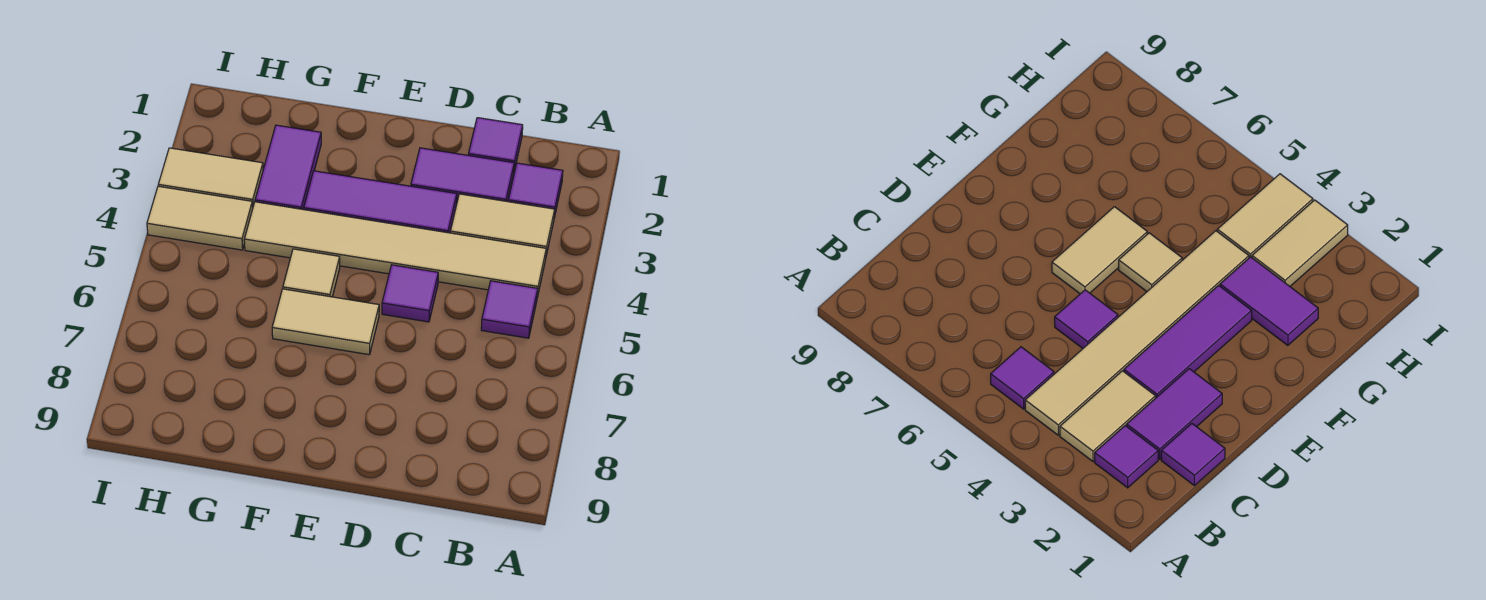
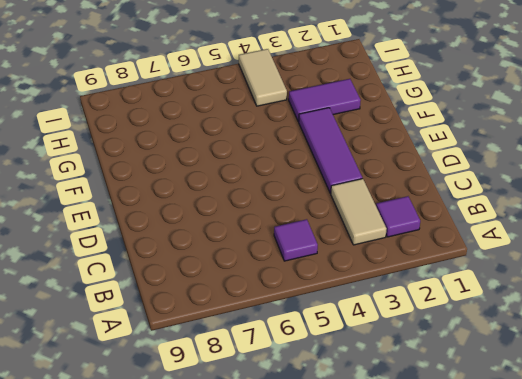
none -> tan tile B4:G4 level 1
none -> purple tile C1 level 1
none -> purple tile C2:D2 level 1

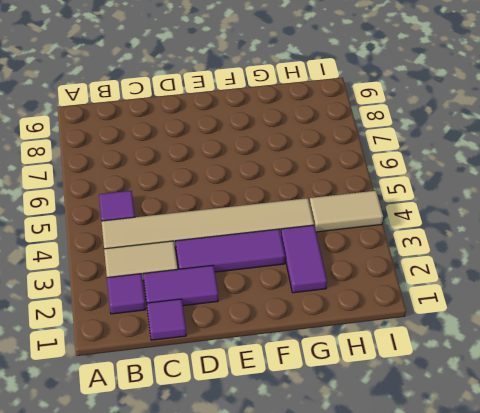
none -> purple tile D5 level 1
none -> tan tile E6:F6 level 1
none -> tan tile F5 level 1

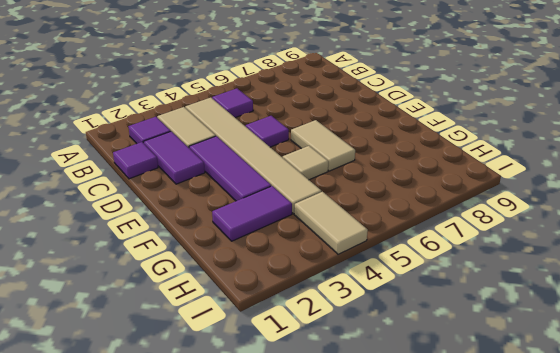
none -> tan tile H3:I3 level 1

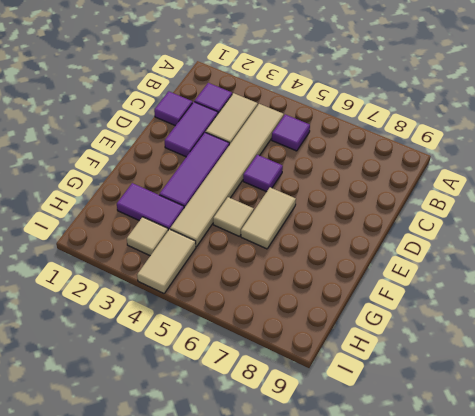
tan tile H3 level 1 -> tan tile H3:I3 level 1

